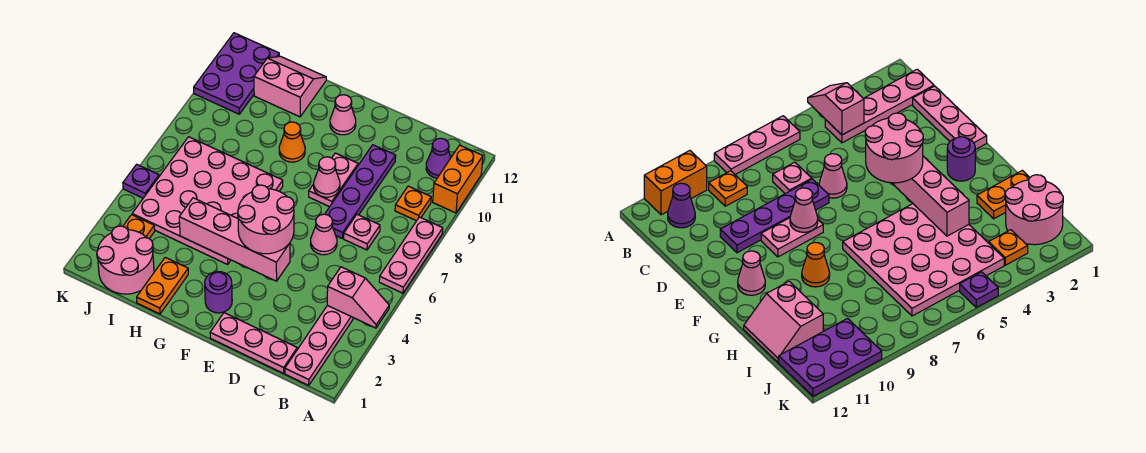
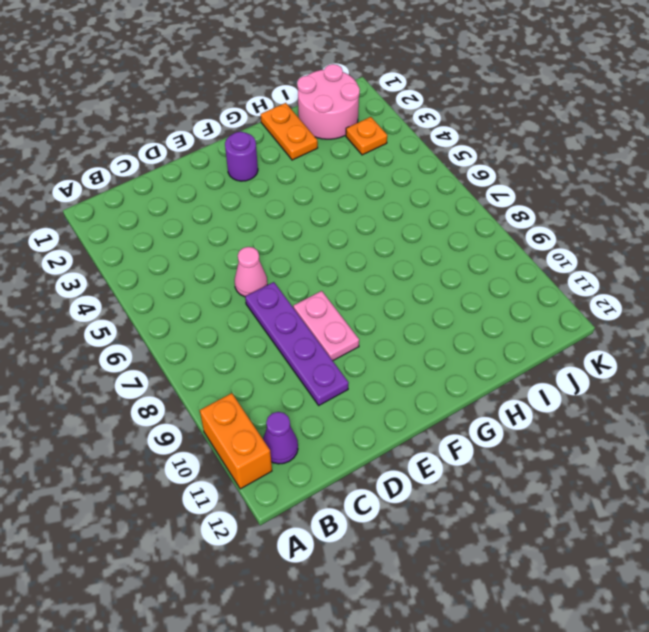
none -> pink plate A6:A8 level 1
none -> pink plate B1:B4 level 1
none -> orange plate B9 level 1

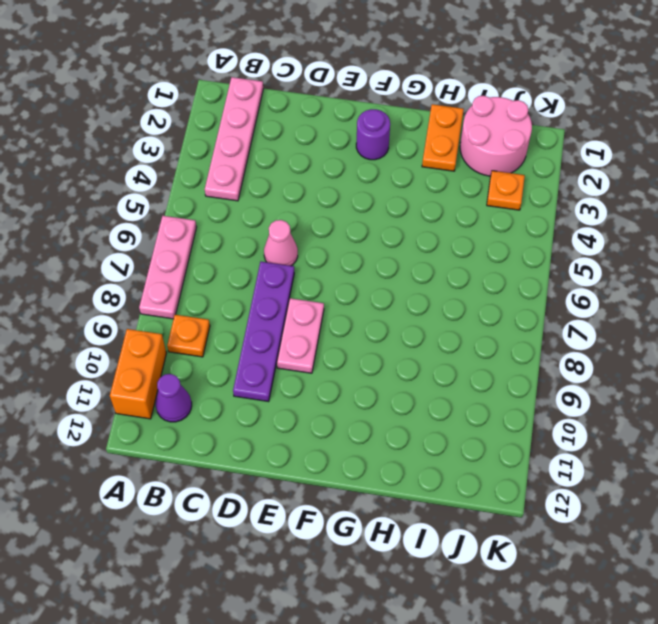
none -> pink plate C1:E1 level 1
none -> pink plate C7 level 1
none -> pink cone F11 level 1

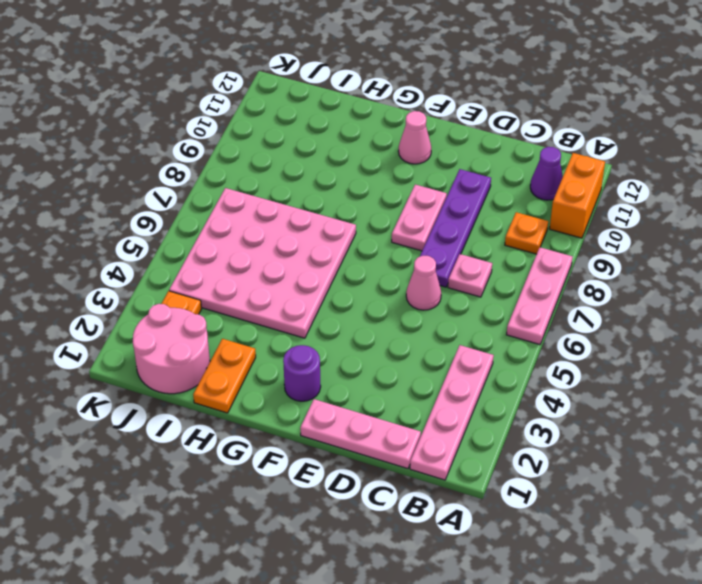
none -> orange cone G9 level 1
none -> pink slope H11:I12 level 1 top 11
none -> purple plate J10:K12 level 1

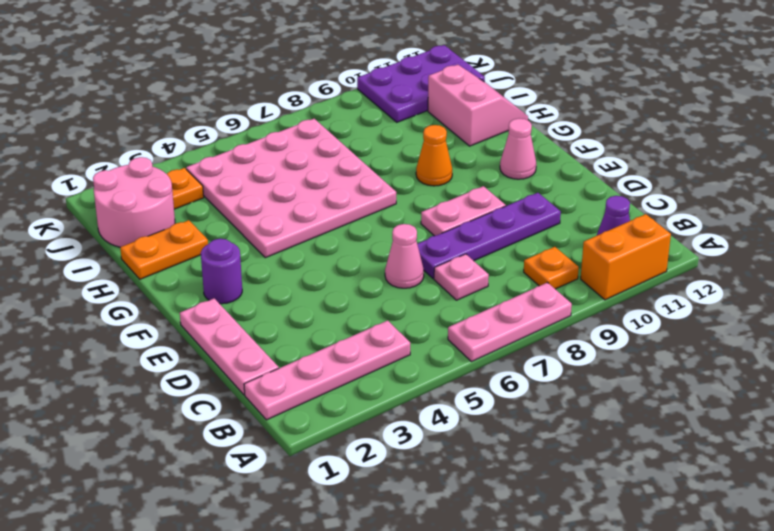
none -> purple plate K5 level 1
none -> pink slope A4:B4 level 2 top B
none -> pink brick E4:H4 level 2

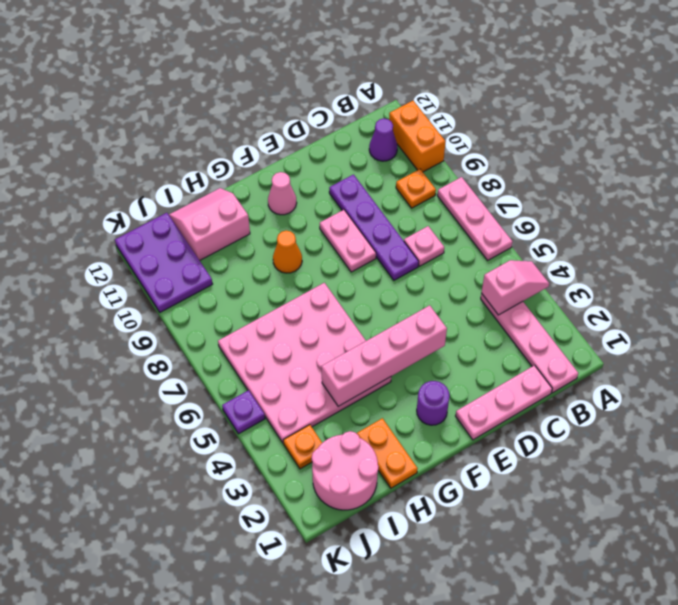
none -> pink cone D6 level 1
none -> pink cone E8 level 2
none -> pink round brick E4:F5 level 3

